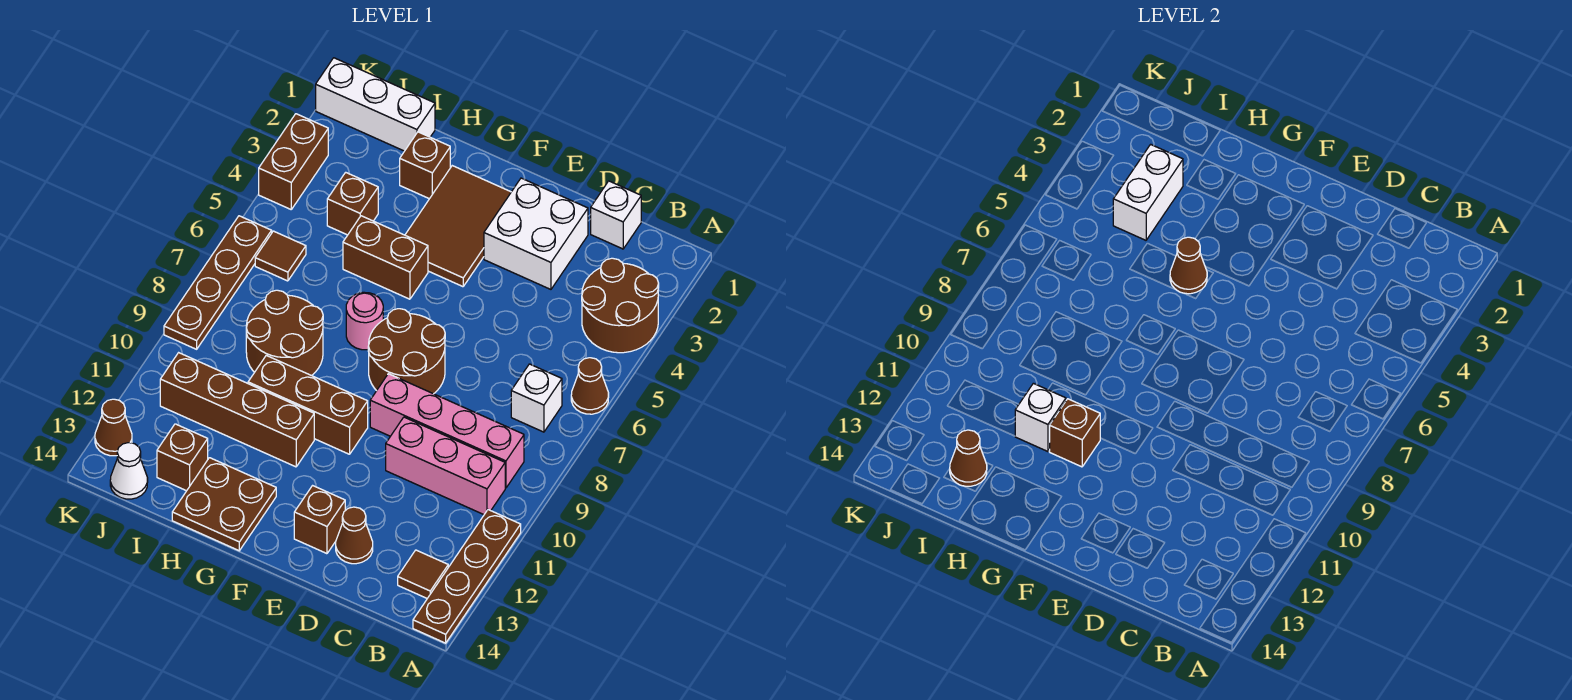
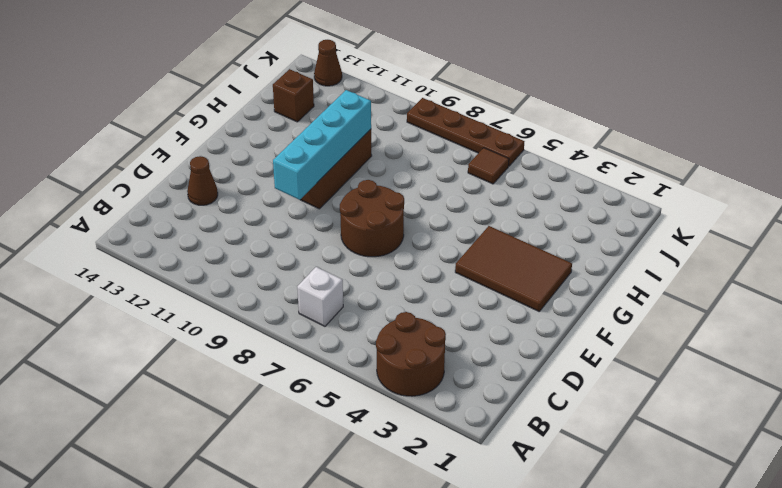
cyan brick E10:H10 level 2 -> none
none -> brown cone A6 level 1
none -> brown plate A11:A14 level 1
none -> pink brick B9:E9 level 1
none -> pink brick B10:D10 level 1

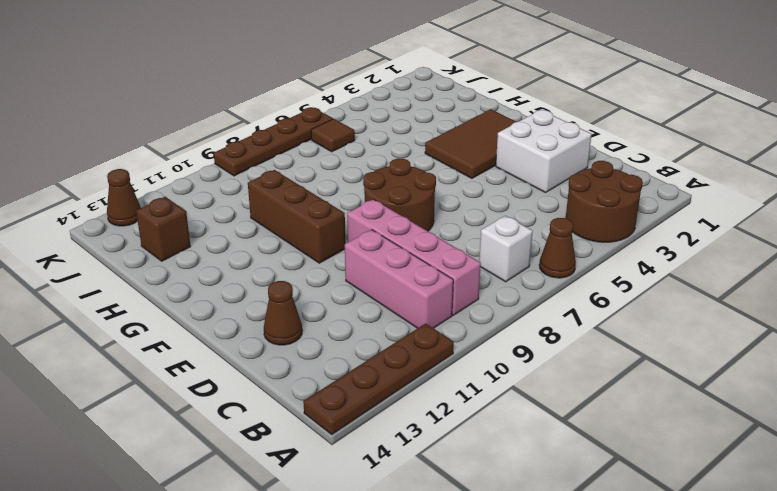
none -> brown tile B13 level 1
none -> white brick C1 level 1
none -> brown brick E13 level 1
none -> brown brick G5:H5 level 1

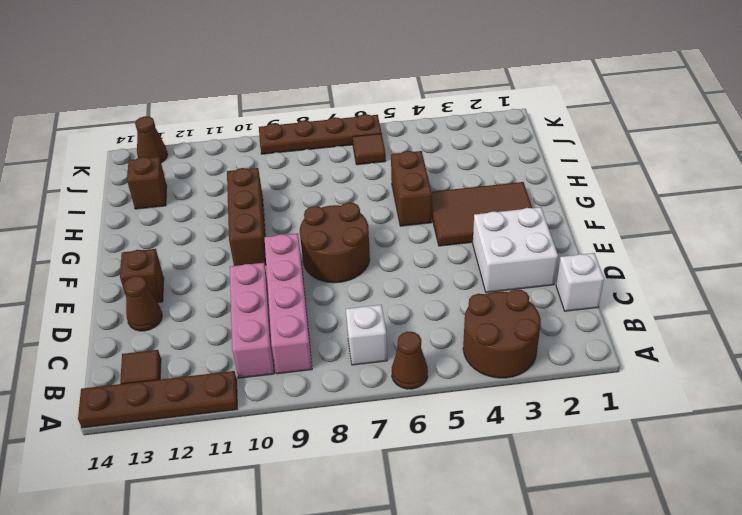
none -> pink round brick G7 level 1
none -> brown brick G11:J11 level 1
none -> brown plate G13:H14 level 1
none -> brown brick H2 level 1

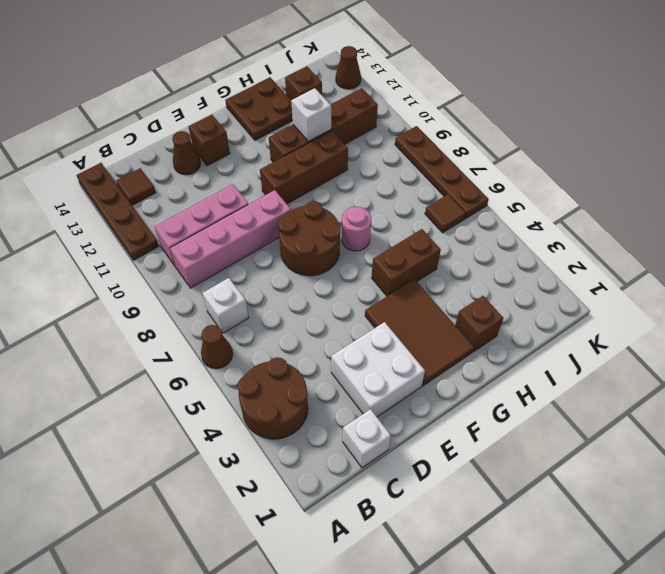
none -> brown round brick H8:I9 level 1
none -> white brick I1:K1 level 1
none -> brown brick I4 level 1
none -> white cone J14 level 1

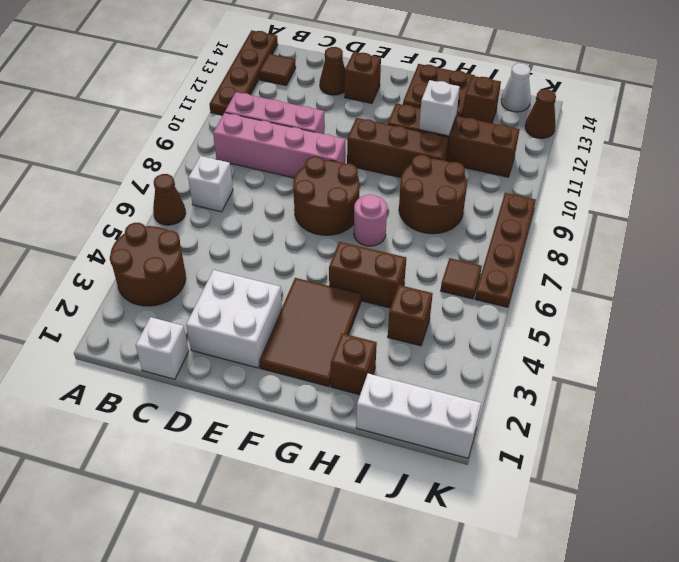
none -> brown brick K3:K4 level 1
none -> brown cone G5 level 2
none -> brown brick G11 level 2
none -> white brick I3:I4 level 2

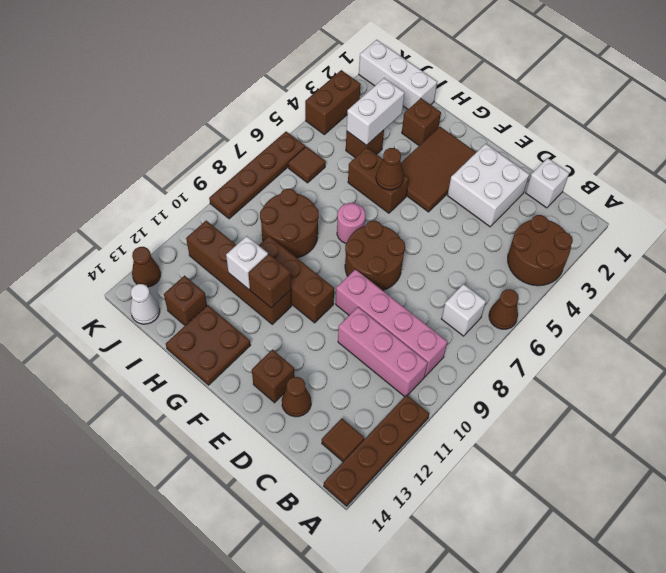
none -> brown cone I13 level 2

